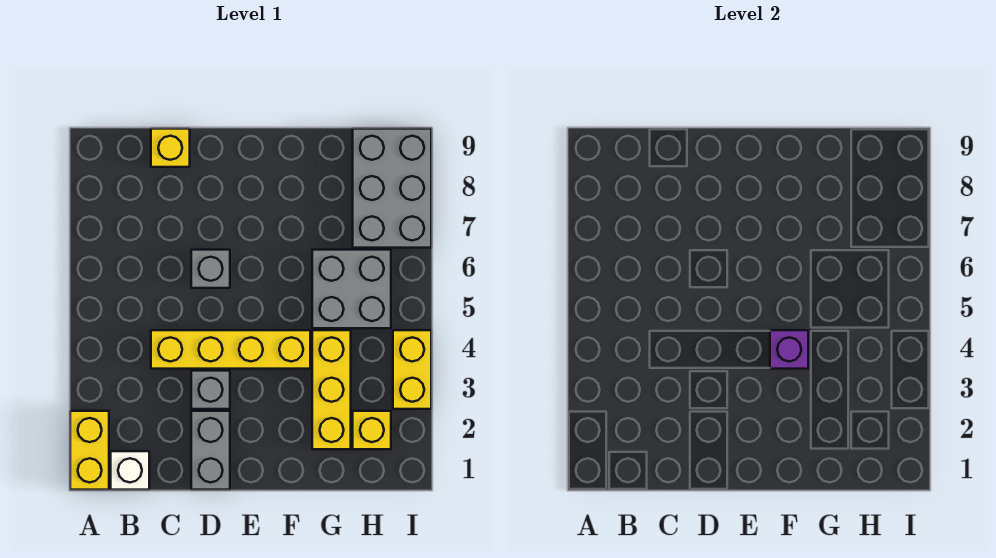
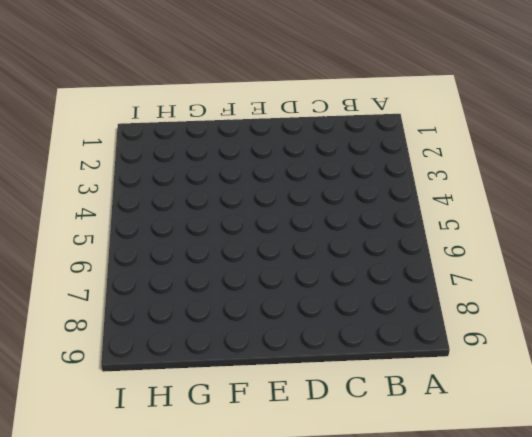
none -> yellow brick A1:A2 level 1
none -> white brick B1 level 1
none -> yellow brick C4:F4 level 1

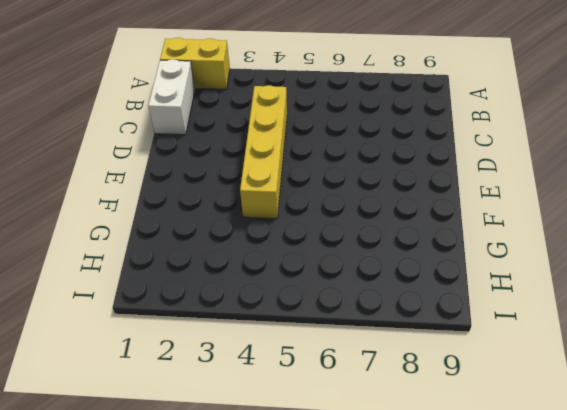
white brick B1:C1 level 1 -> white brick B1 level 1
none -> yellow brick C9 level 1
none -> grey brick D1:D2 level 1
none -> grey brick D3 level 1

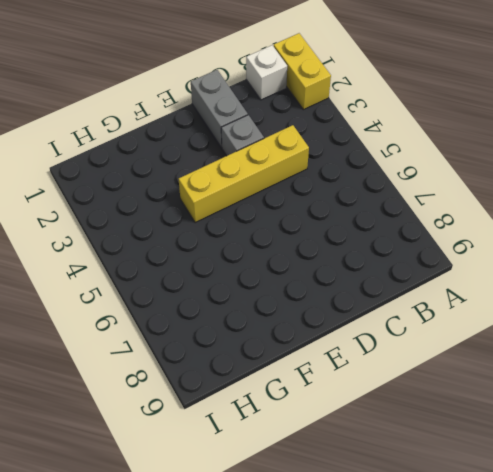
none -> yellow brick C9 level 1
none -> grey brick D6 level 1
none -> yellow brick G2:G4 level 1

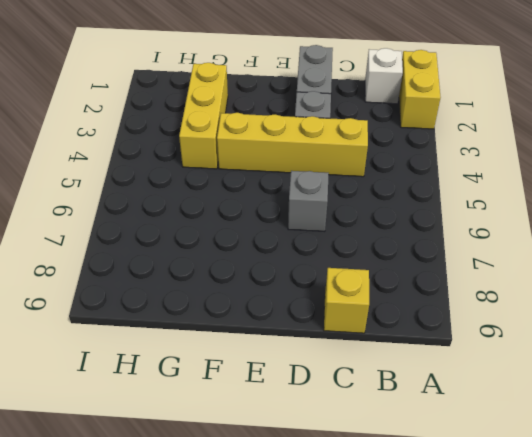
none -> grey brick G5:H6 level 1
none -> yellow brick H2 level 1
none -> grey brick H7:I9 level 1

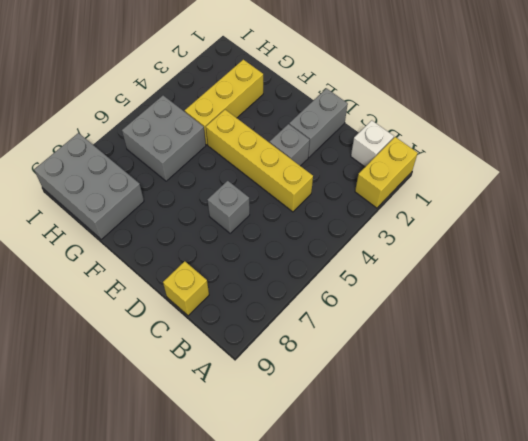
grey brick G8:I9 level 1 -> grey brick H7:I9 level 1
none -> yellow brick H2 level 1
none -> yellow brick I3:I4 level 1
none -> purple brick F4 level 2

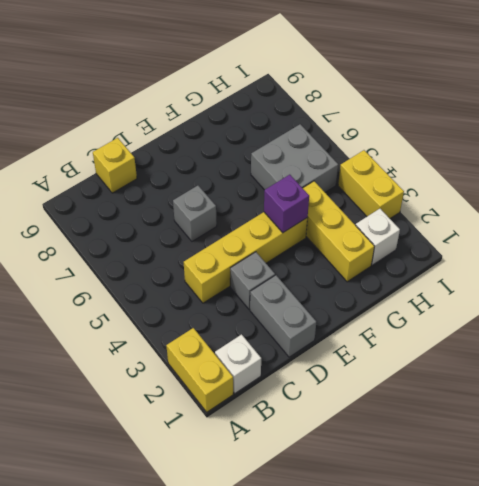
white brick H2 level 1 -> yellow brick H2 level 1
none -> grey brick H7:I9 level 1

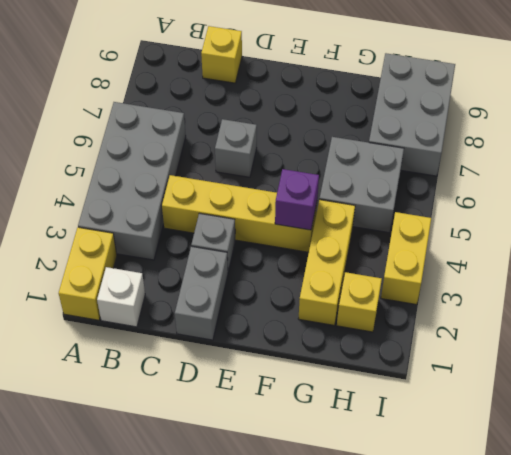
grey brick A3:B6 level 1 -> none

